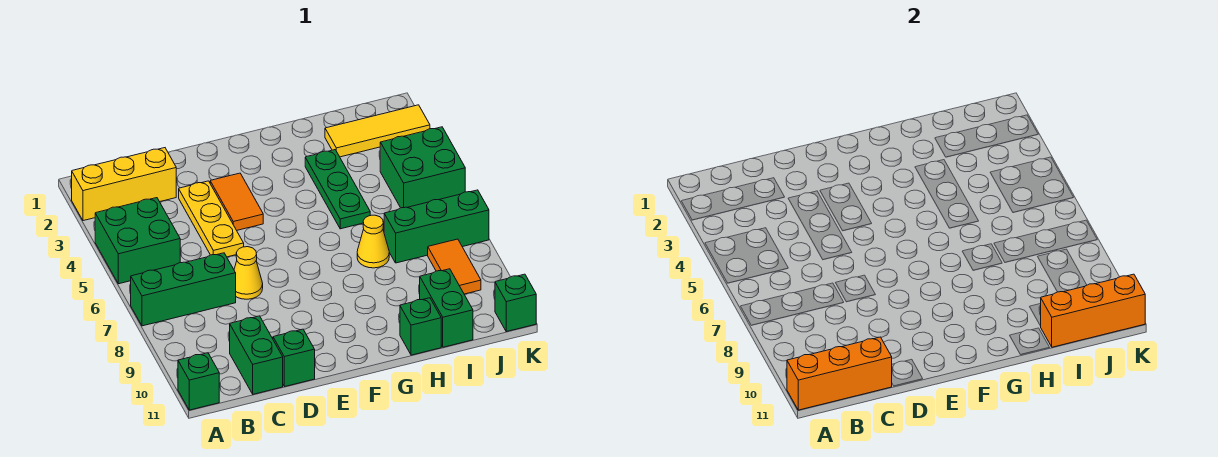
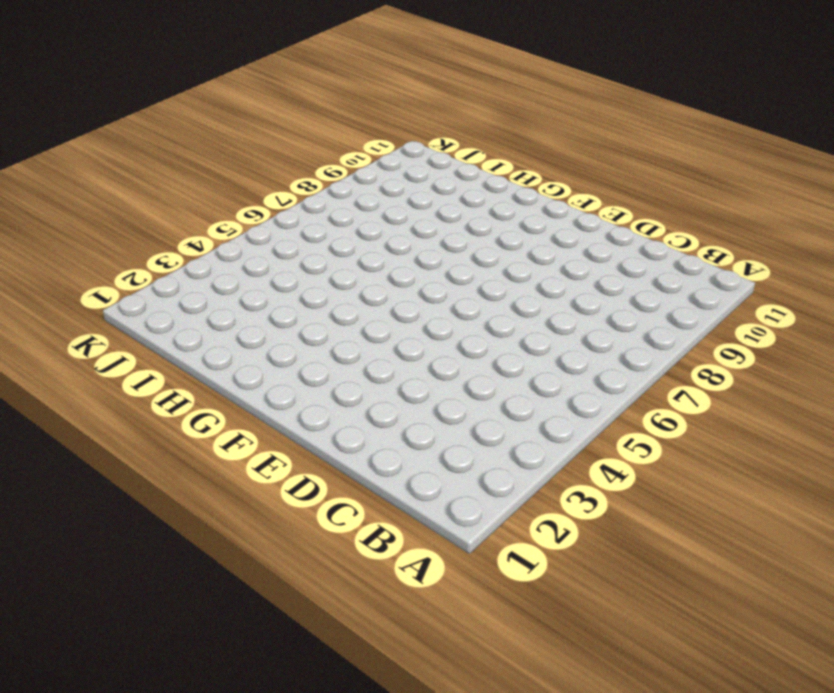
none -> yellow brick A2:C2 level 1
none -> green brick A4:B5 level 1
none -> green brick A7:C7 level 1

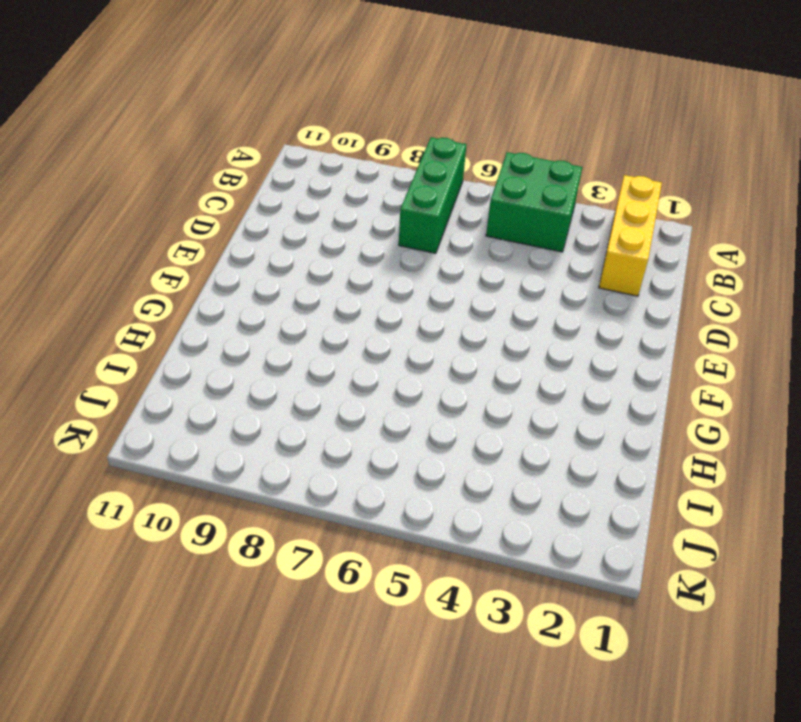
none -> green brick A11 level 1
none -> green brick C10:C11 level 1
none -> yellow plate D3:D5 level 1

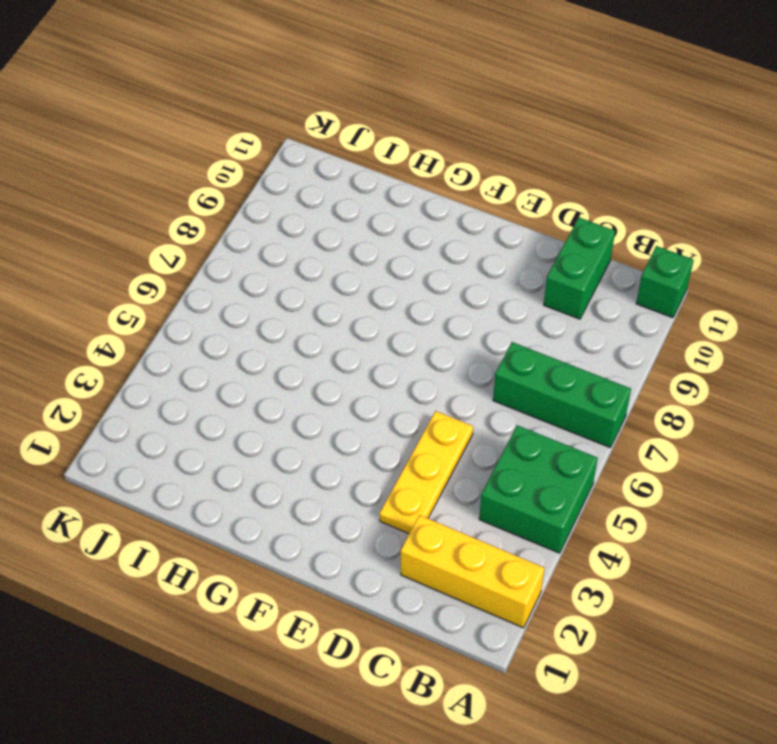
none -> yellow cone D7 level 1
none -> green brick D11 level 1
none -> orange tile E3:E4 level 1

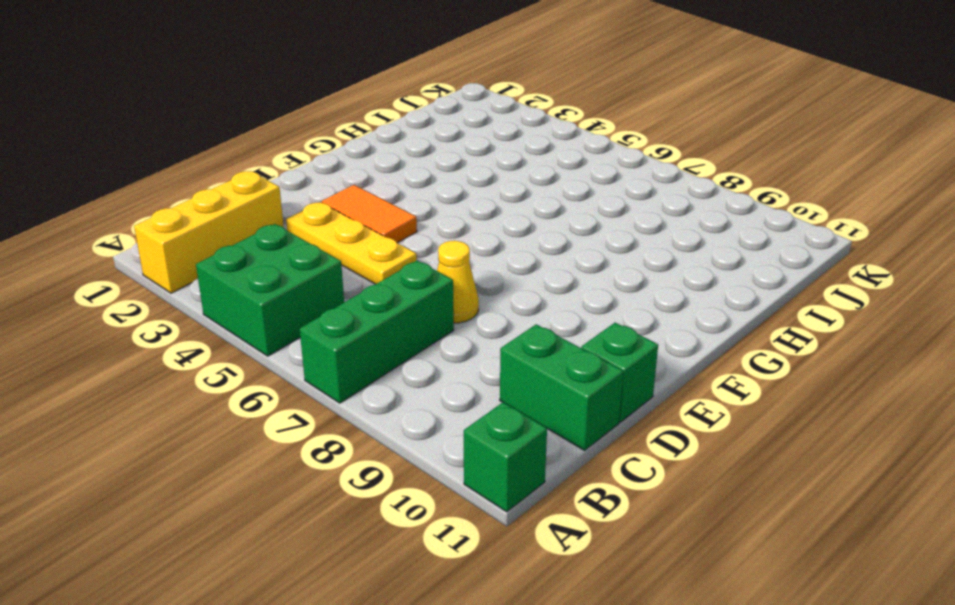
none -> green plate H3:H5 level 1
none -> yellow cone H7 level 1
none -> green brick H11 level 1

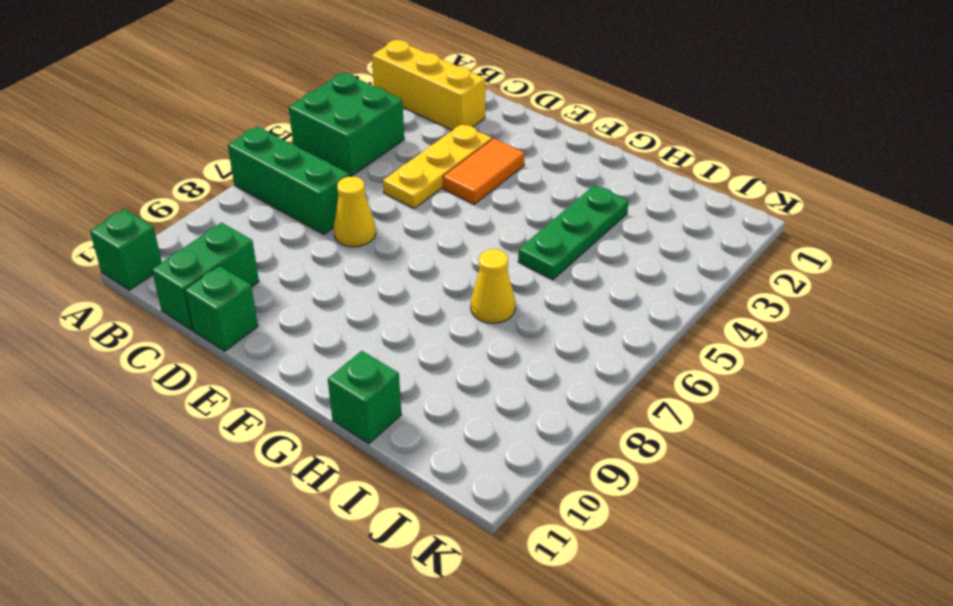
none -> yellow tile I2:K2 level 1
none -> green brick I7:K7 level 1
none -> green brick I10:I11 level 1

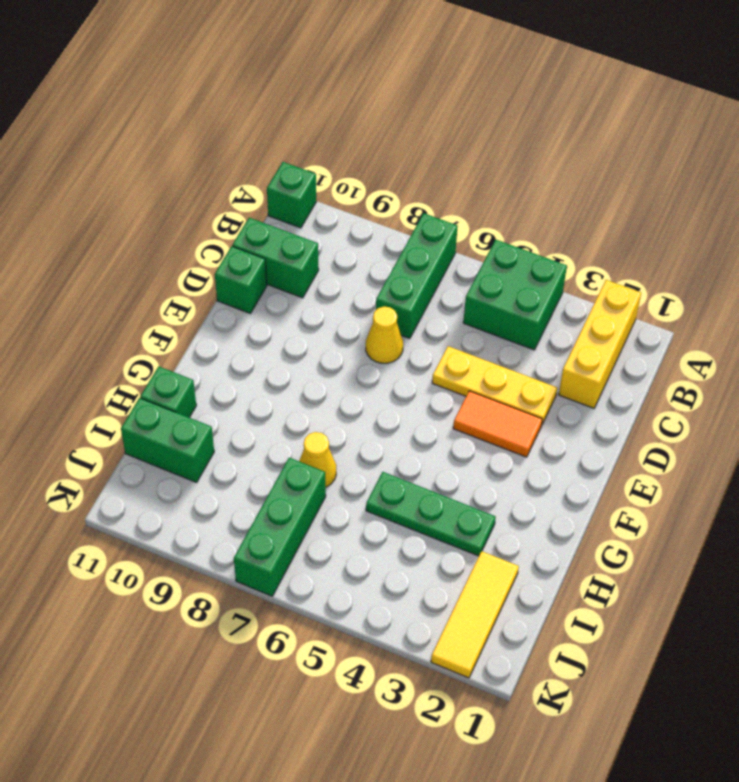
none -> green brick J4:K5 level 1
none -> orange tile J8:J9 level 1
none -> green brick K11 level 1

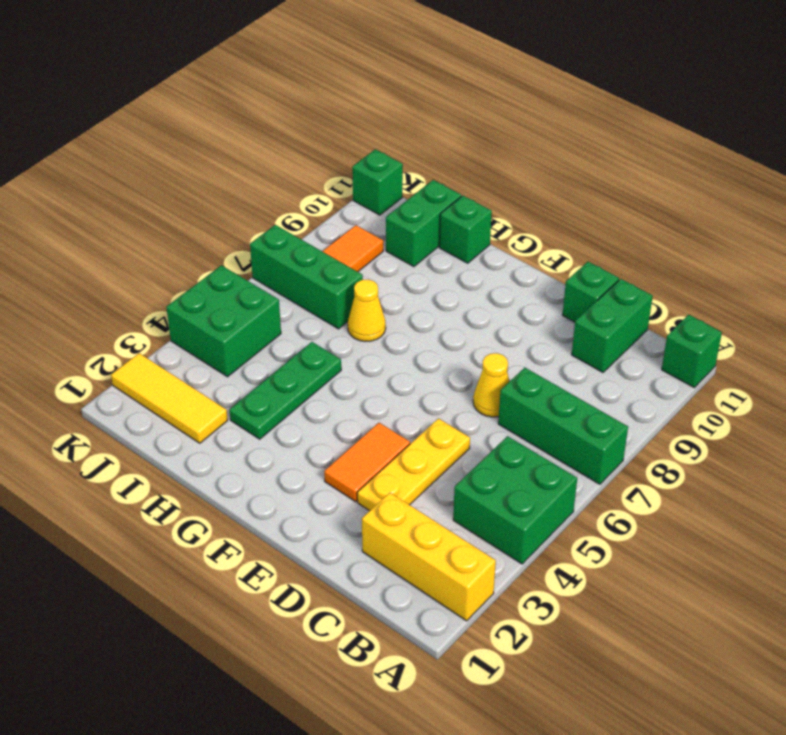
none -> orange brick A11:C11 level 2
none -> orange brick I11:K11 level 2

